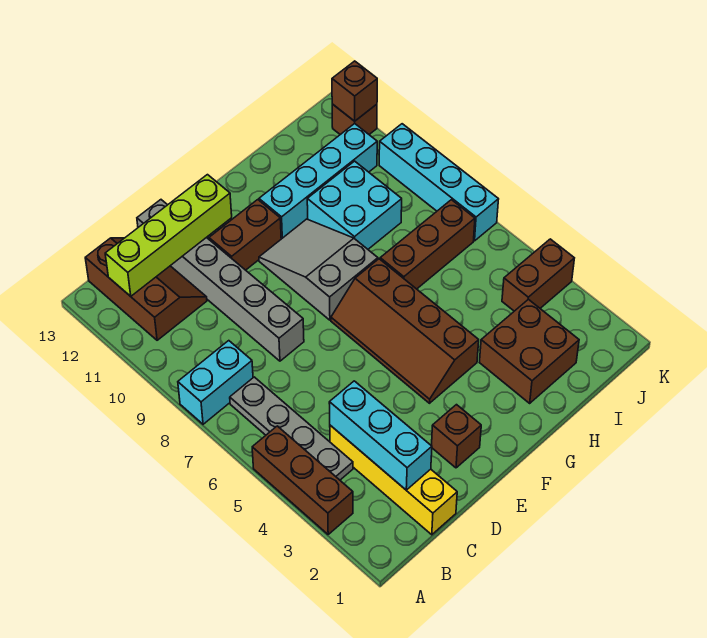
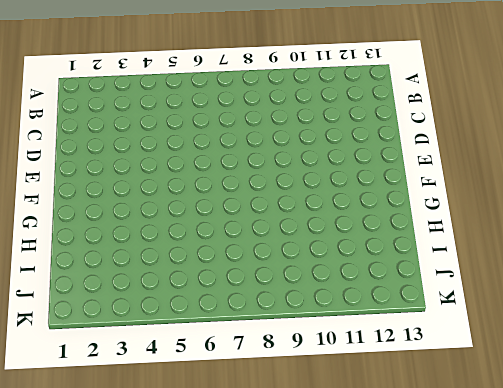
none -> brown brick A3:A5 level 1
none -> cyan brick A8:B8 level 1
none -> grey plate B4:B7 level 1

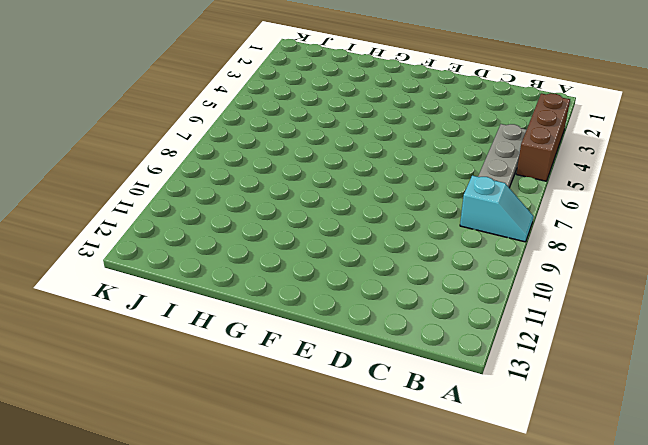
cyan slope A8:B8 level 1 top B -> cyan brick A8:B8 level 1
none -> brown slope B11:C13 level 1 top B
none -> yellow brick C1:C4 level 1
none -> grey brick D8:D13 level 1

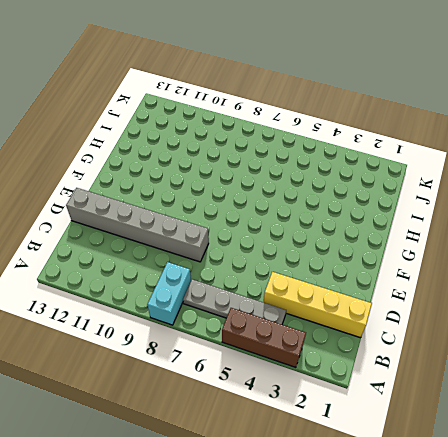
none -> brown slope B11:C13 level 1 top B
none -> brown brick E2 level 1
none -> brown brick E11:F11 level 1

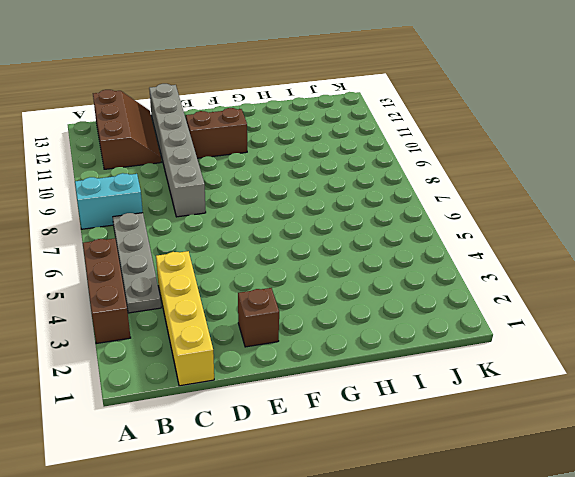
none -> brown slope F4:G7 level 1 top G
none -> grey slope F8:G10 level 1 top 8
none -> cyan brick G11:J11 level 1

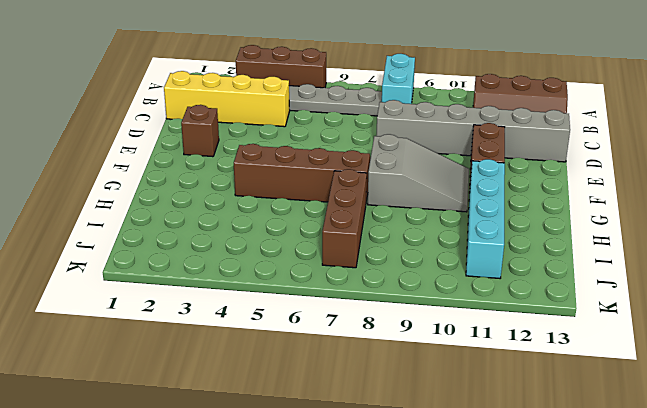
none -> brown brick H2:I3 level 1
none -> cyan brick H9:I10 level 1
none -> brown brick J4:K4 level 1

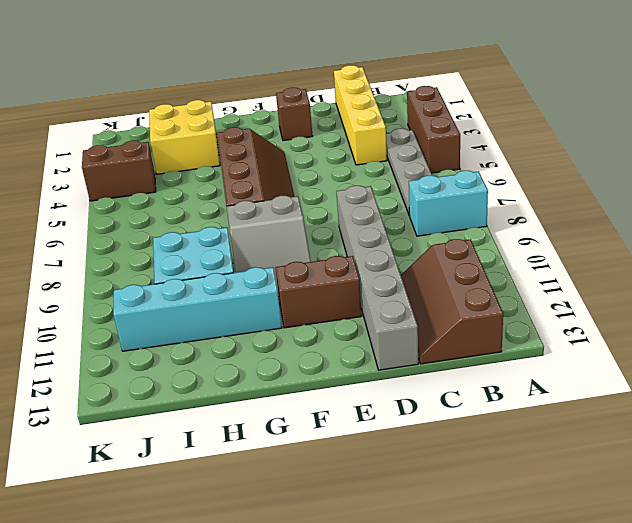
yellow brick H2:I3 level 1 -> brown brick H2:I3 level 1
none -> brown brick H7:J7 level 1
none -> cyan brick K7:K10 level 1
none -> brown brick K12 level 1

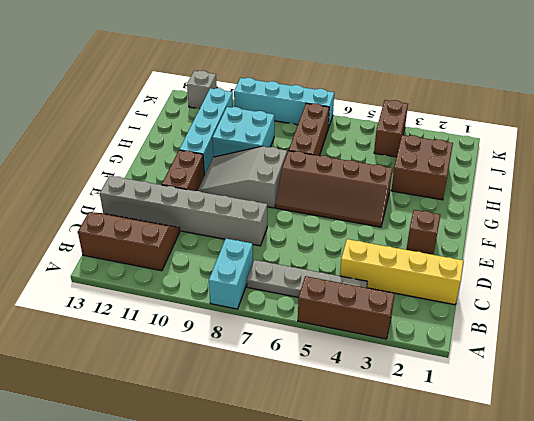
grey brick K12 level 1 -> brown brick K12 level 1
none -> lime brick B12:E12 level 2
none -> cyan brick C2:C4 level 2
none -> brown brick K12 level 2

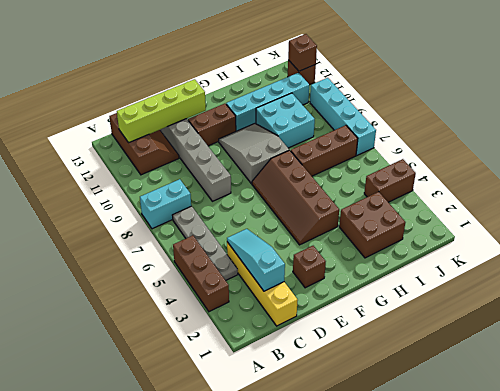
cyan slope C2:C4 level 2 top 2 -> cyan brick C2:C4 level 2

